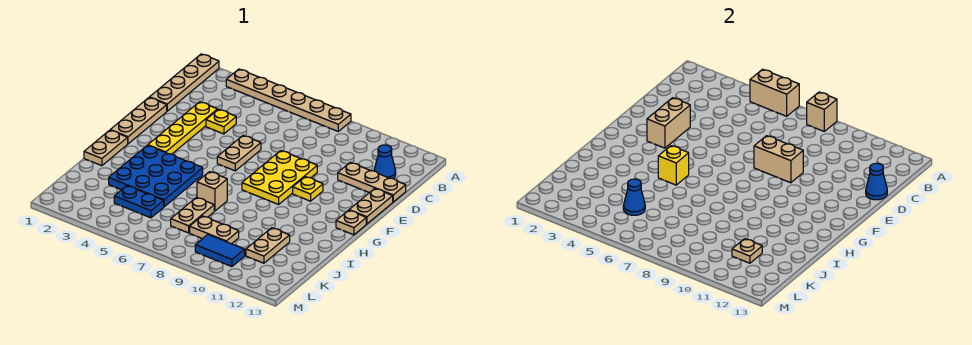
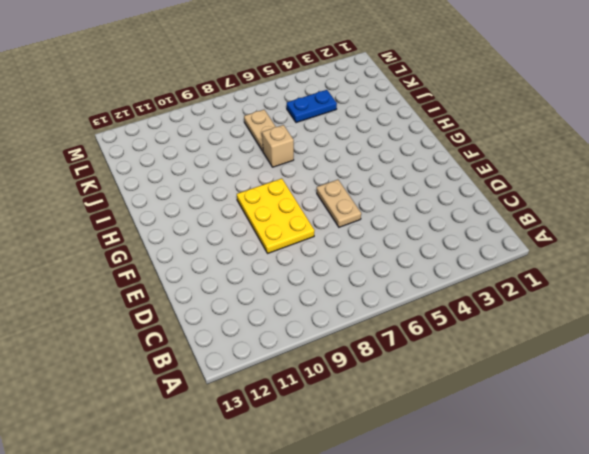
none -> tan plate A1:D1 level 1
none -> tan plate A3:A8 level 1
none -> blue cone C12 level 1

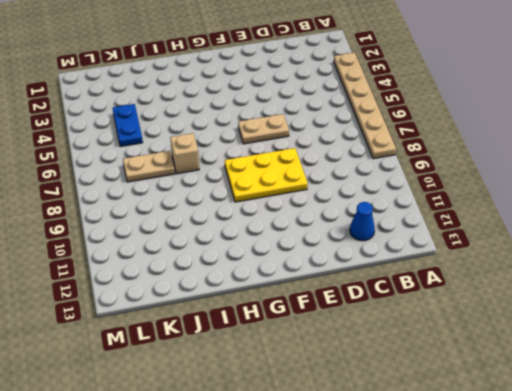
none -> tan plate A1:D1 level 1
none -> yellow plate D3:G3 level 1
none -> yellow plate D4 level 1

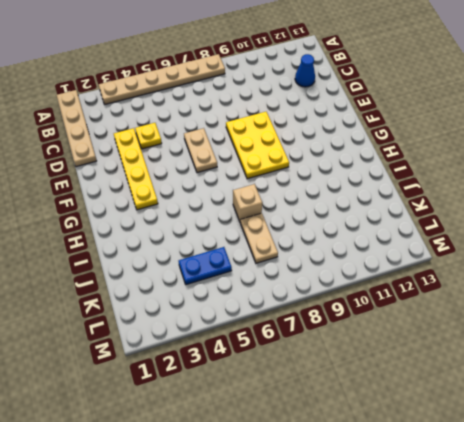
none -> tan plate D11:D13 level 1
none -> tan plate E1:G1 level 1
none -> tan plate E13:F13 level 1

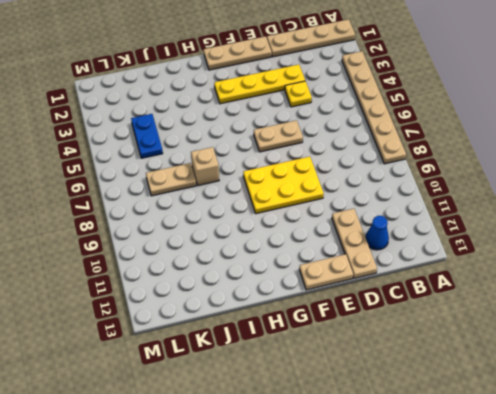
none -> yellow plate F10 level 1
none -> tan plate G13 level 1
none -> tan plate H1:I1 level 1

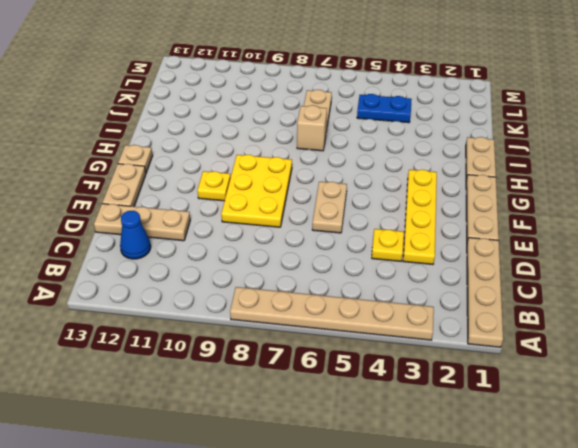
none -> blue plate H3:J5 level 1
none -> tan plate J11:K11 level 1
none -> tan plate K8:K9 level 1

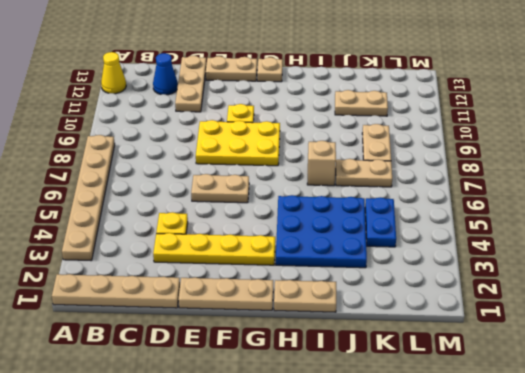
yellow cone A12 level 1 -> none
none -> blue tile L9:L10 level 1
none -> tan brick A5:A6 level 2
none -> tan brick A8 level 2

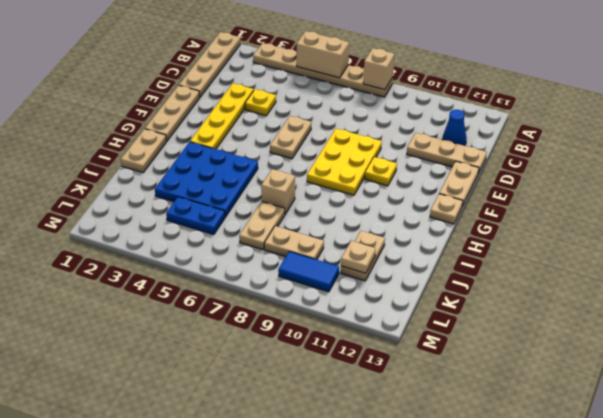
none -> blue cone D13 level 2
none -> tan brick E3:F3 level 2
none -> tan brick E8:E9 level 2

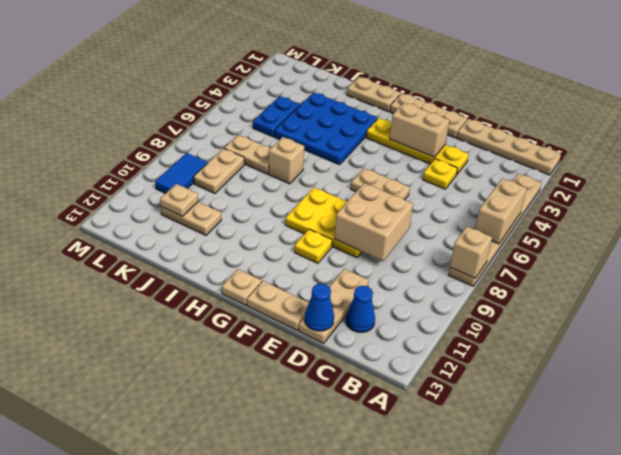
tan brick D8:E9 level 2 -> tan brick E8:E9 level 2
none -> yellow brick H5 level 2
none -> blue cone K5 level 2

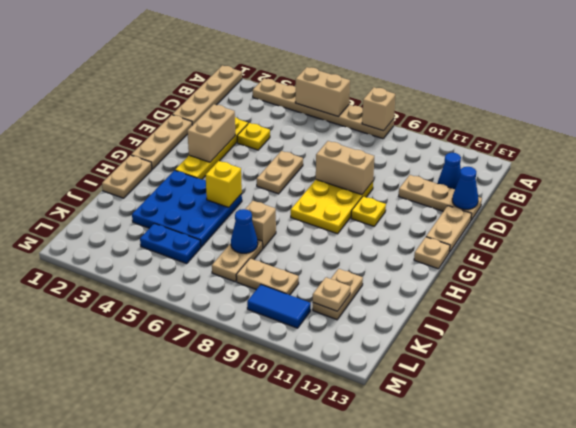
blue cone J7 level 2 -> blue cone K5 level 2

